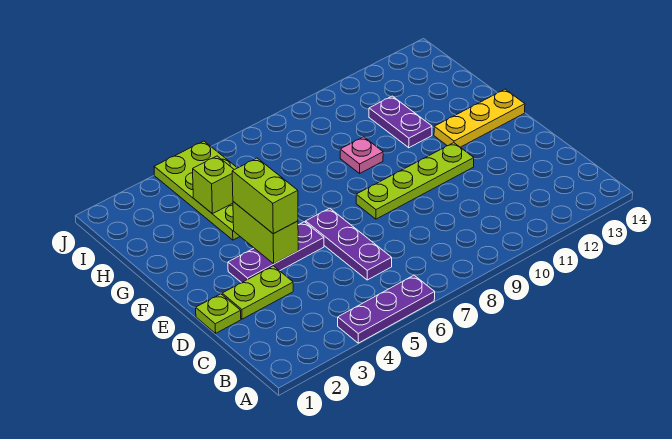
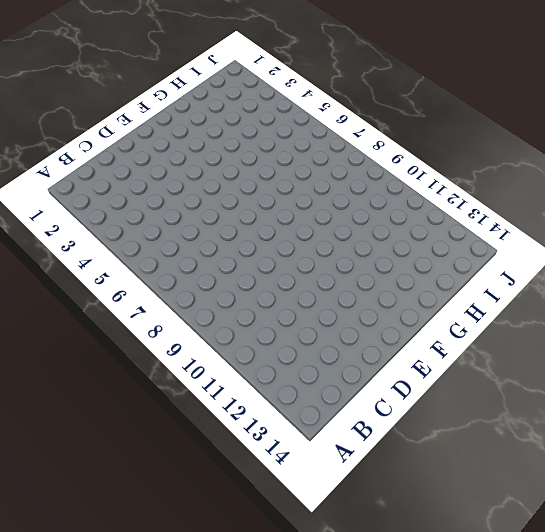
none -> purple plate A4:A6 level 1
none -> purple plate C6:E6 level 1
none -> lime plate D1 level 1

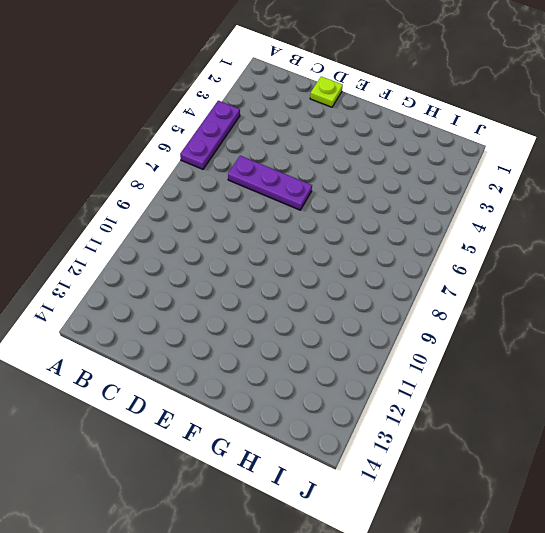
none -> lime plate D2:D3 level 1
none -> purple plate E3:E5 level 1
none -> lime plate E8:E11 level 1

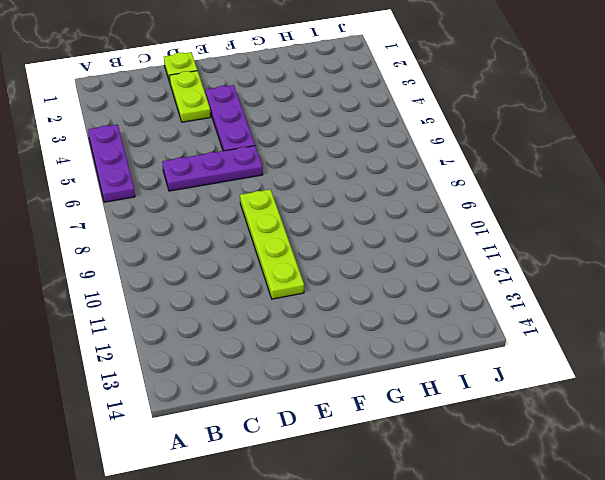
none -> yellow plate F12:F14 level 1
none -> lime plate G4:J5 level 1
none -> pink plate G9 level 1

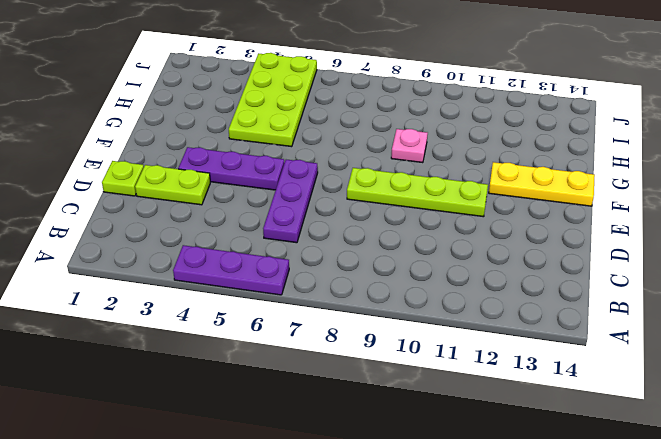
none -> purple plate G11:H11 level 1
none -> lime brick E4:F4 level 2
none -> lime brick H4 level 2

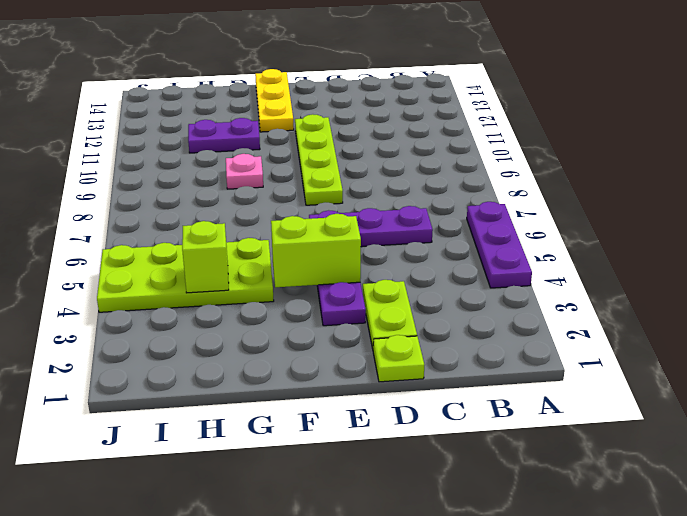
none -> lime brick E4:F4 level 3

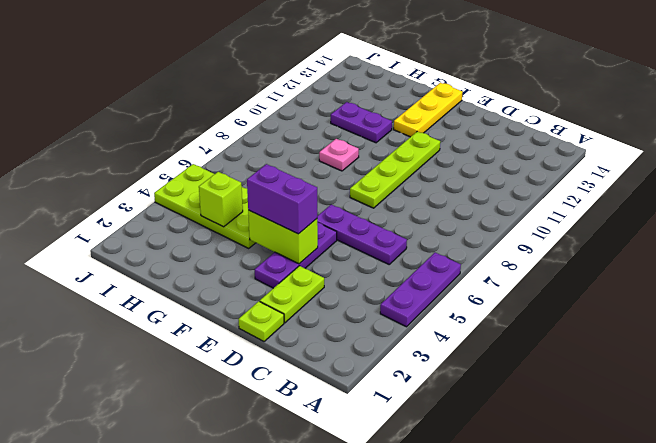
purple brick E4:F4 level 3 -> lime brick E4:F4 level 3

